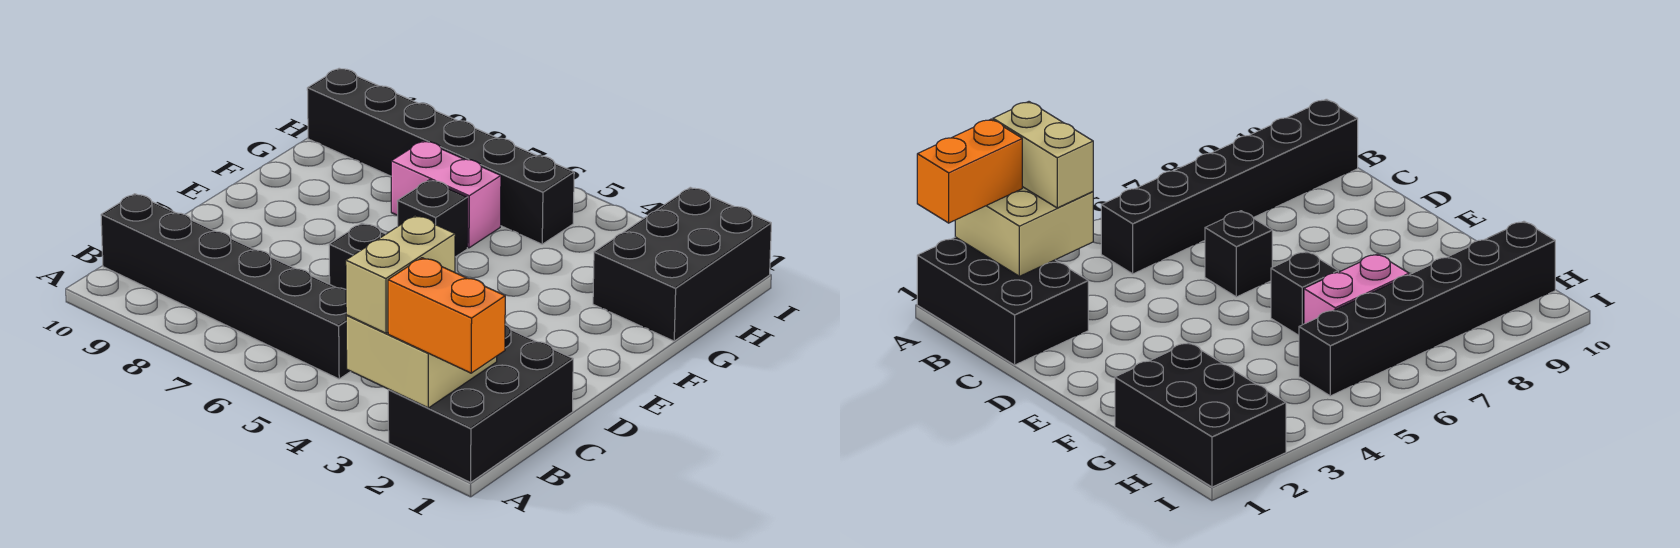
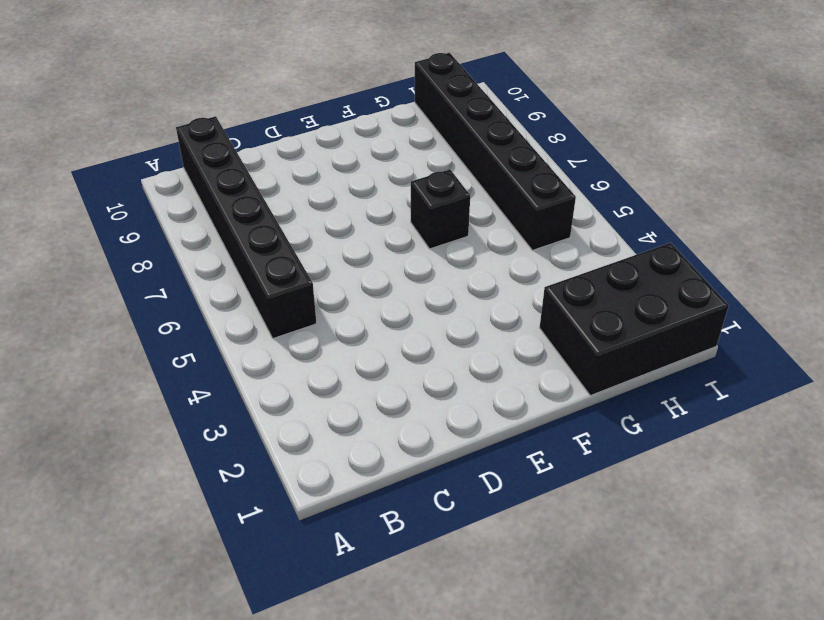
none -> black brick A1:C2 level 1
none -> black brick D6 level 1

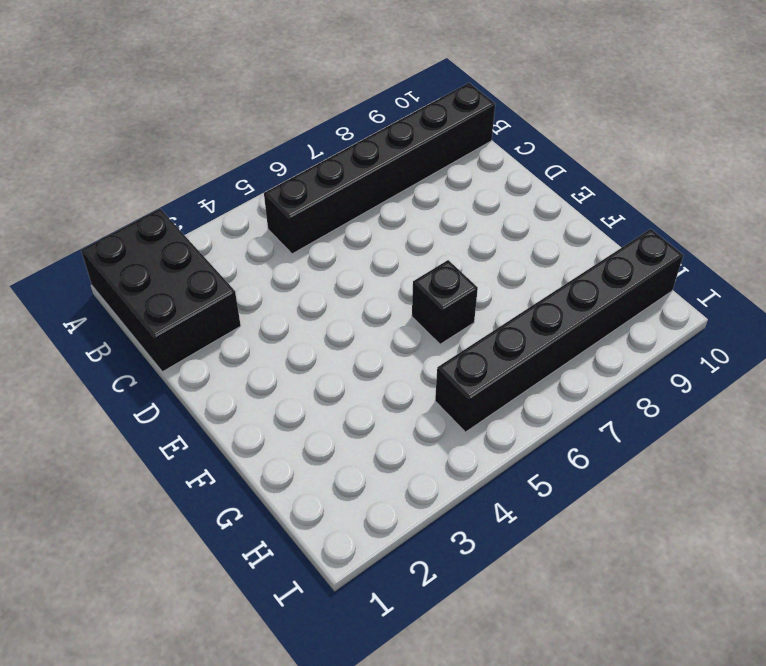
none -> black brick D6 level 1
none -> black brick G1:I2 level 1

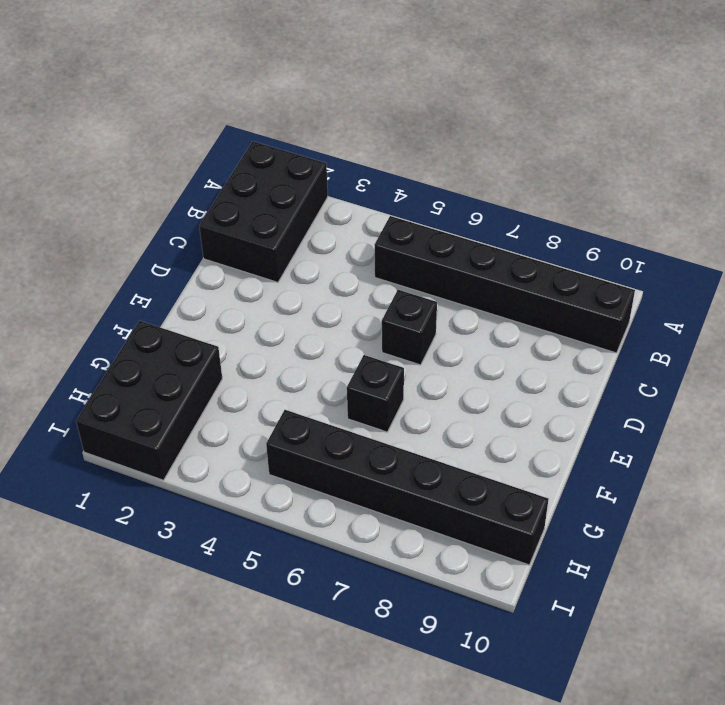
none -> pink brick G6:G7 level 1
none -> tan brick A2:B3 level 2

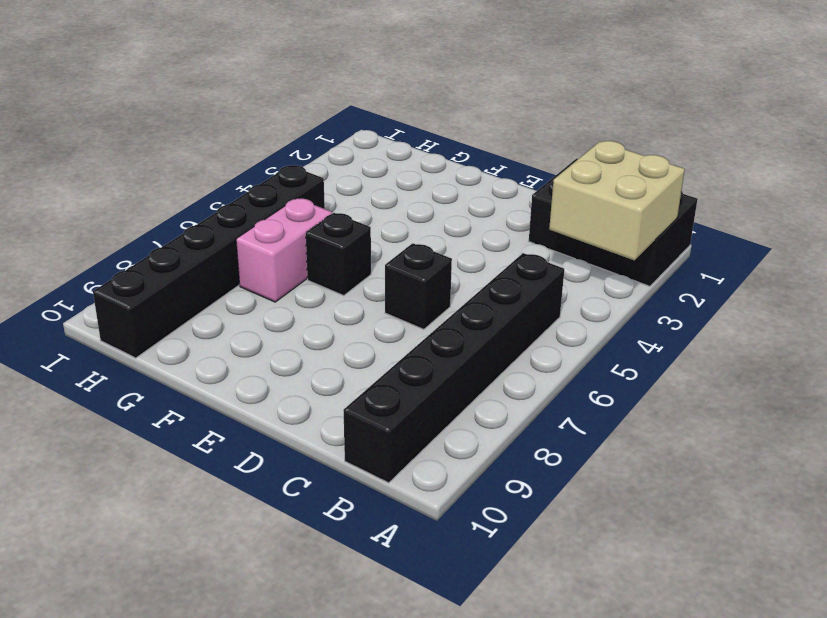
none -> black brick G1:I2 level 1
none -> orange brick A1:A2 level 3

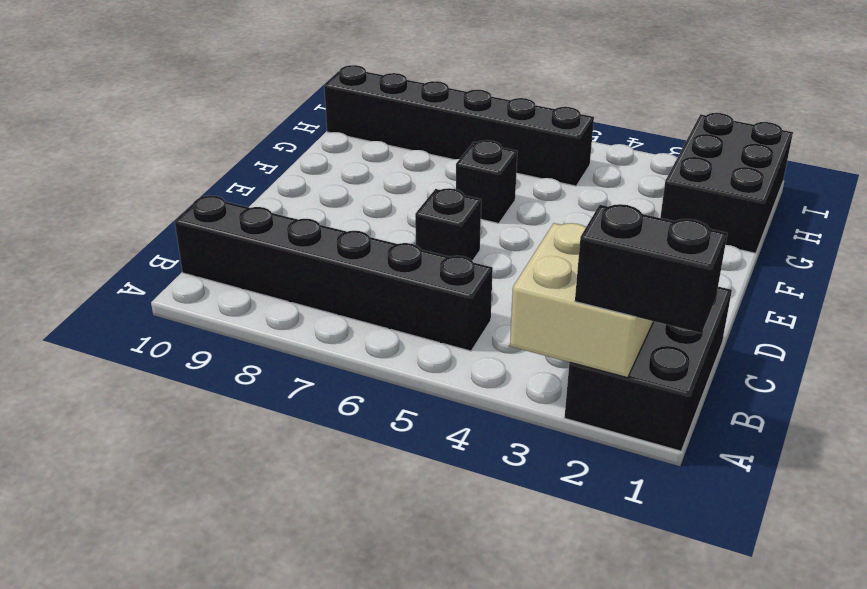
black brick A1:A2 level 3 -> orange brick A1:A2 level 3
none -> pink brick G6:G7 level 1
none -> tan brick A3:B3 level 3

